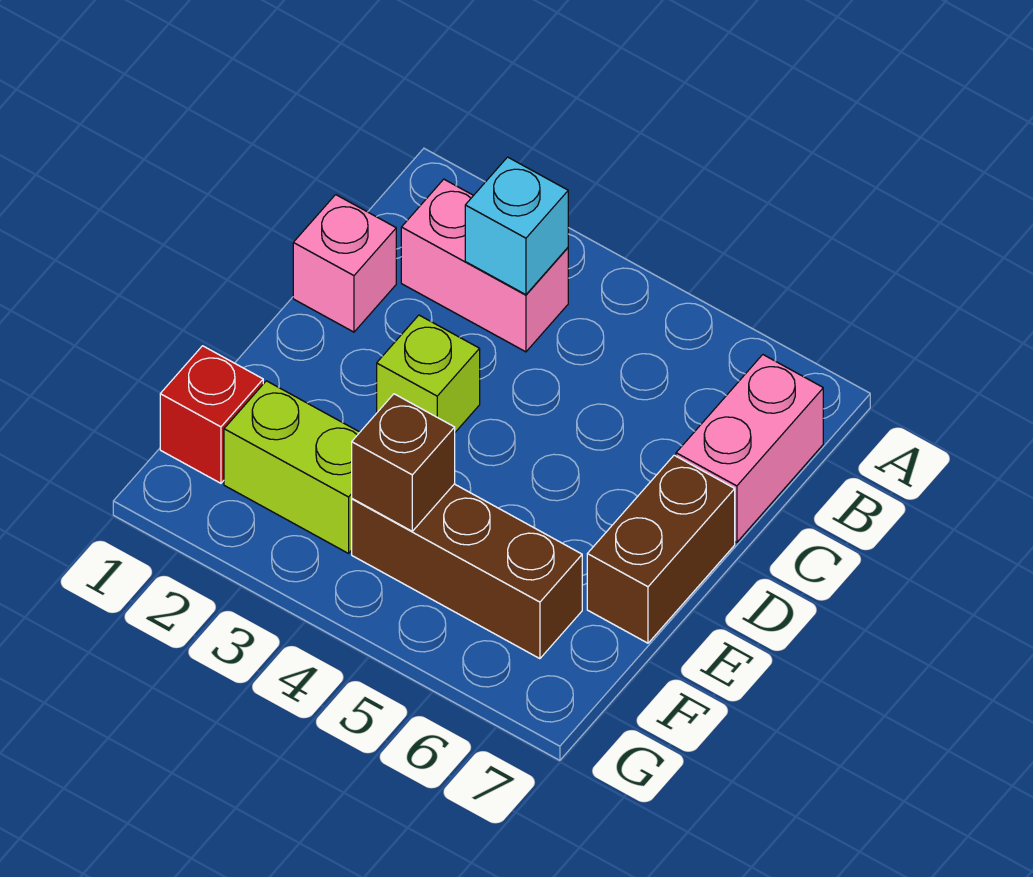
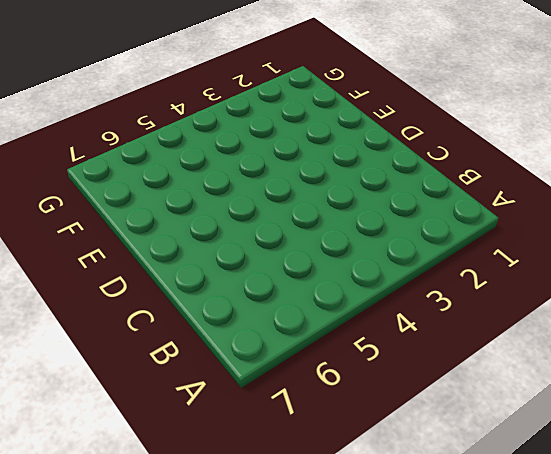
none -> pink brick B2:B3 level 1
none -> pink brick B7:C7 level 1

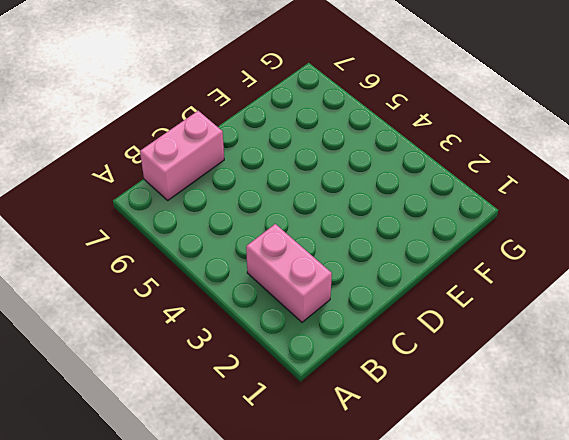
none -> pink brick C1 level 1
none -> lime brick D3 level 1

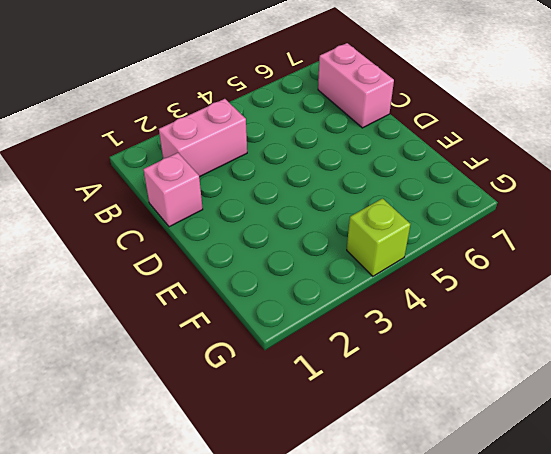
lime brick G4 level 1 -> lime brick D3 level 1
none -> brown brick D7:E7 level 1
none -> red brick F1 level 1

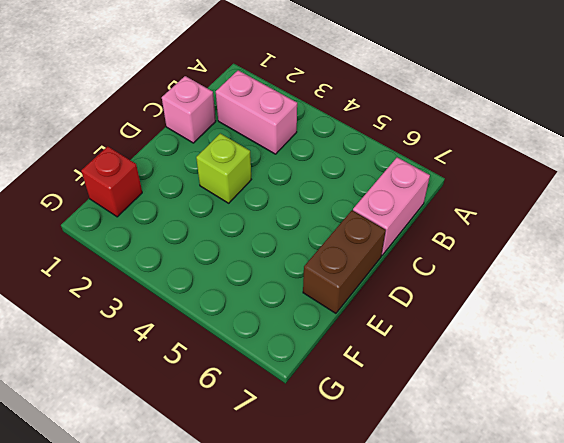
none -> lime brick F2:F3 level 1
none -> brown brick F4:F6 level 1

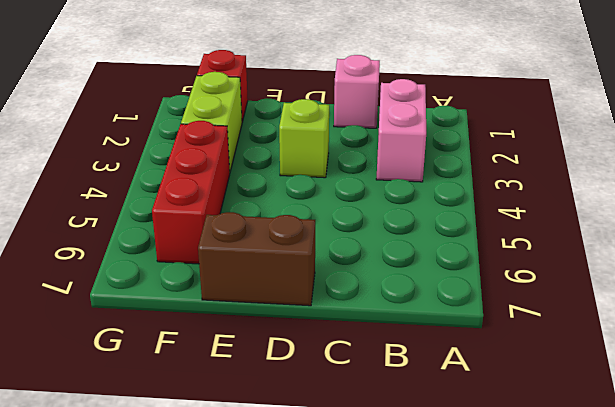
red brick F4:F6 level 1 -> brown brick F4:F6 level 1
none -> pink brick B7:C7 level 1
none -> cyan brick B3 level 2

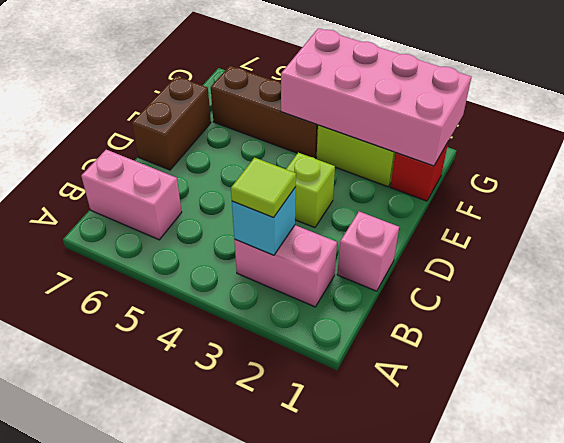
lime tile B3 level 3 -> none
pink brick B6:B7 level 1 -> pink brick B7:C7 level 1
pink brick F1:G4 level 2 -> brown brick F4 level 2

